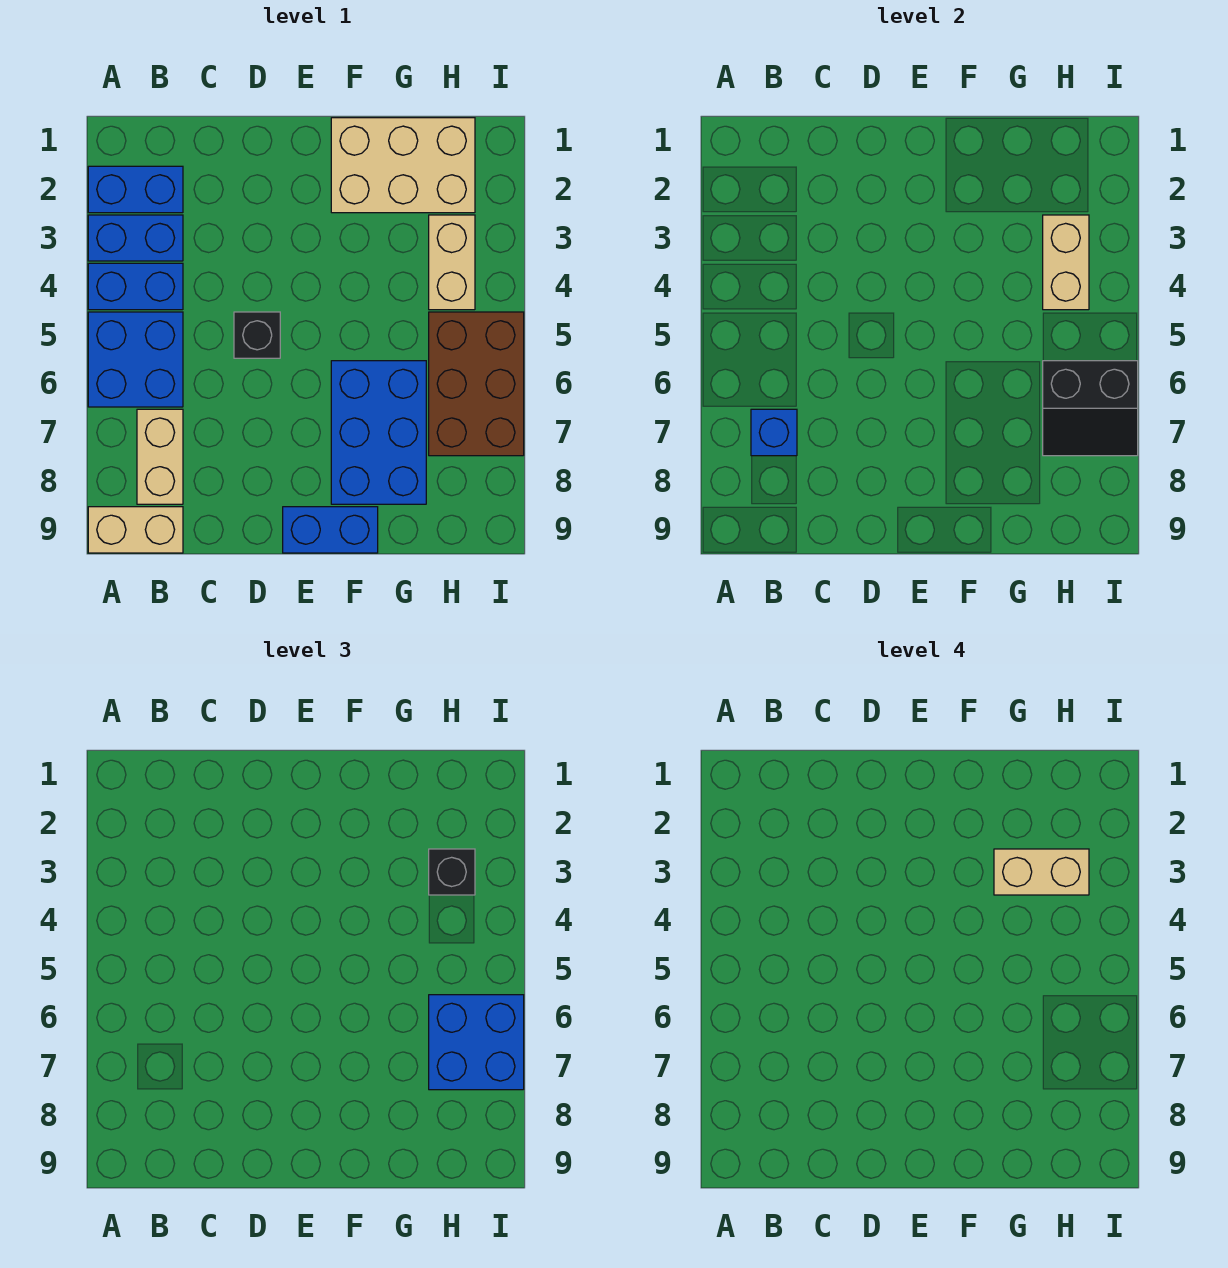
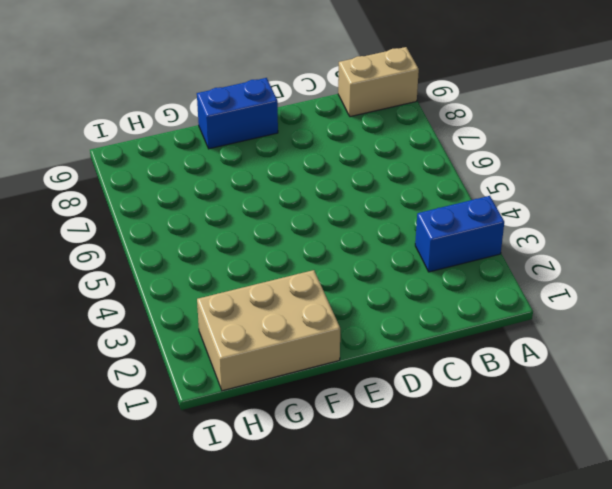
none -> blue brick A2:B2 level 1
none -> blue brick A4:B4 level 1
none -> blue brick A5:B6 level 1

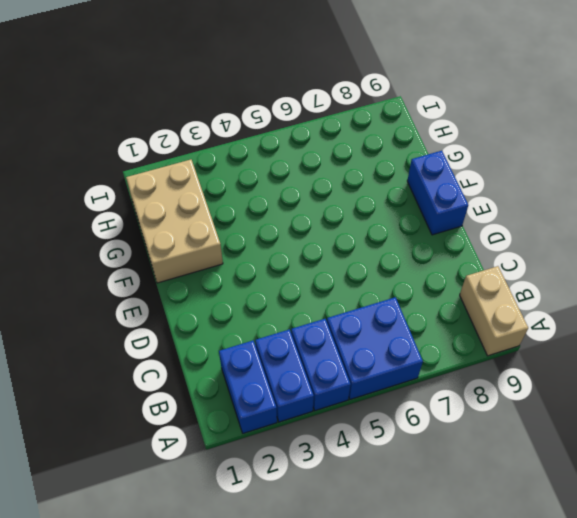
none -> tan brick B7:B8 level 1
none -> black brick D5 level 1
none -> blue brick F6:G8 level 1

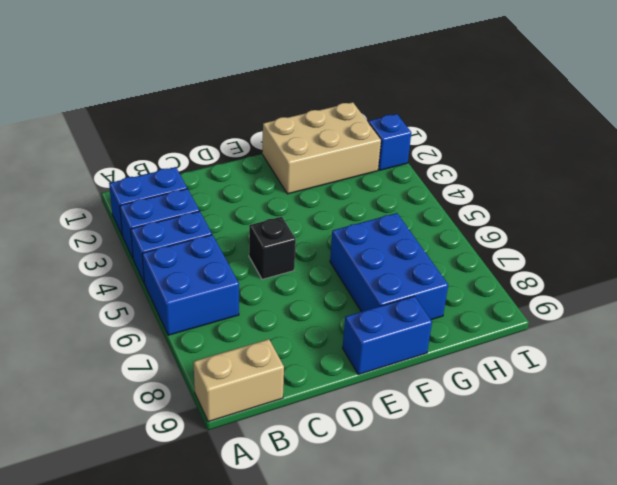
blue brick I2 level 1 -> blue brick B7 level 2
none -> tan brick B7:B8 level 1
none -> tan brick H3:H4 level 1
none -> brown brick H5:I7 level 1

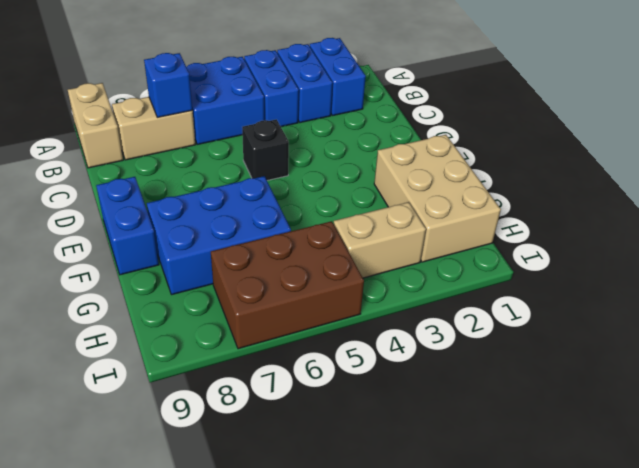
none -> tan brick H3:H4 level 2
none -> black slope H6:I7 level 2 top 6
none -> black brick H3 level 3

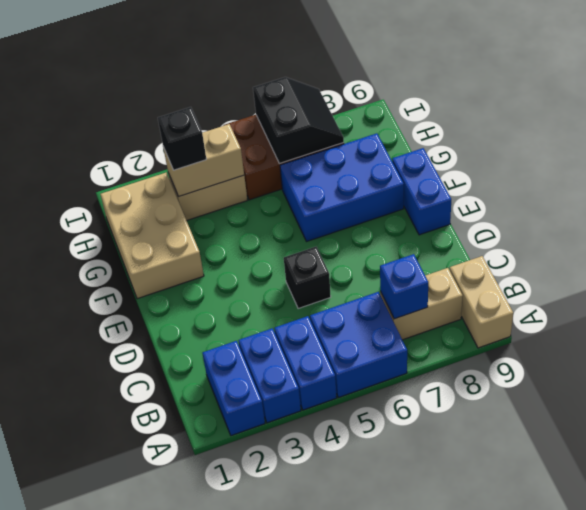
none -> blue brick H6:I7 level 3
none -> tan brick G3:H3 level 4

